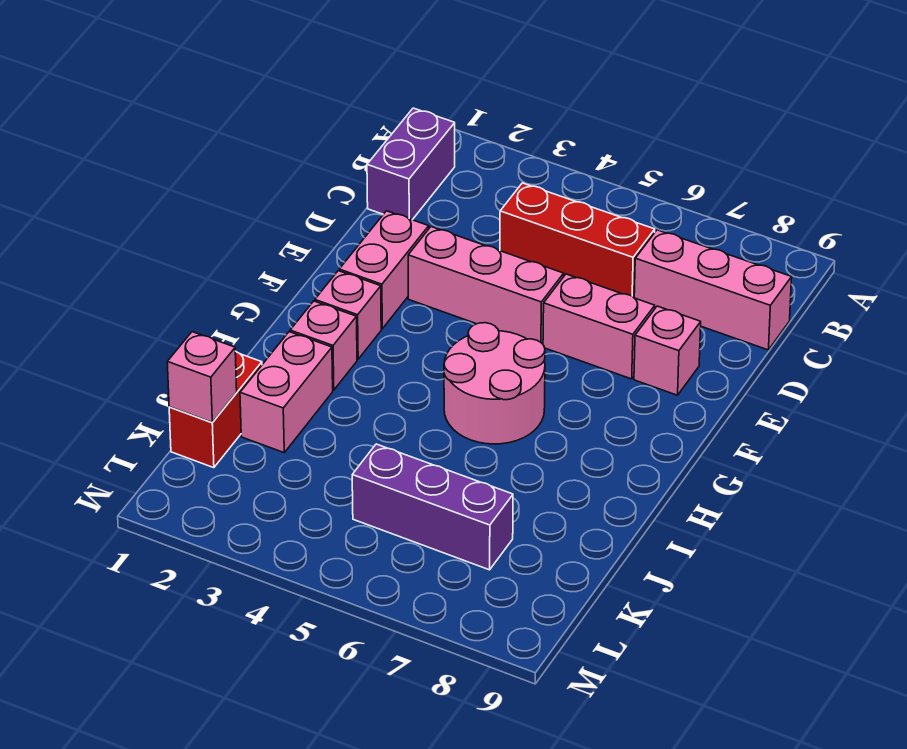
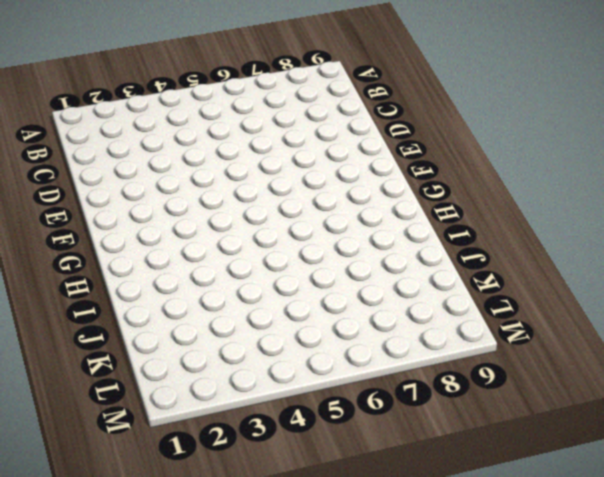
none -> purple brick B1:C1 level 1
none -> red brick C4:C6 level 1
none -> pink brick C7:C9 level 1

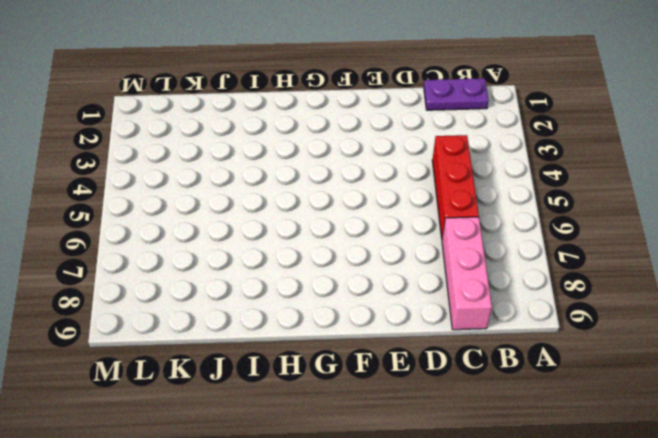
purple plate B1:C1 level 1 -> purple brick B1:C1 level 1
none -> pink brick E2:F2 level 1
none -> pink brick E3:E5 level 1
none -> pink brick E6:E7 level 1

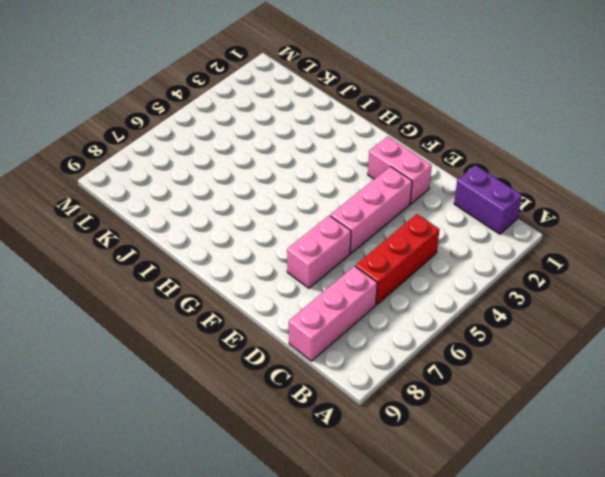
none -> pink brick E8 level 1
none -> pink brick G2 level 1
none -> pink round brick G5:H6 level 1

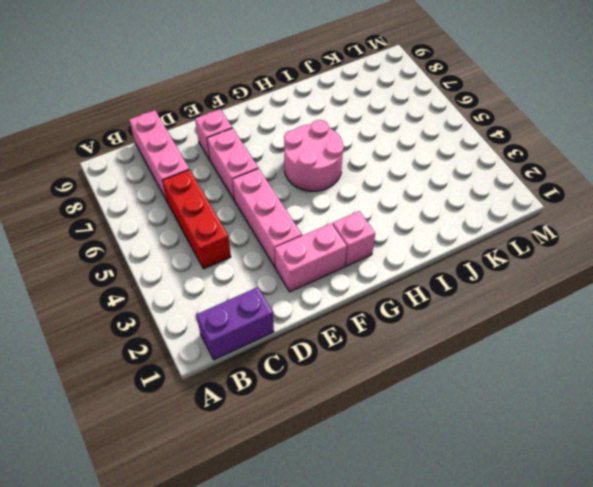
none -> pink brick H2 level 1
none -> pink brick I2:J2 level 1
none -> red brick J1:K1 level 1

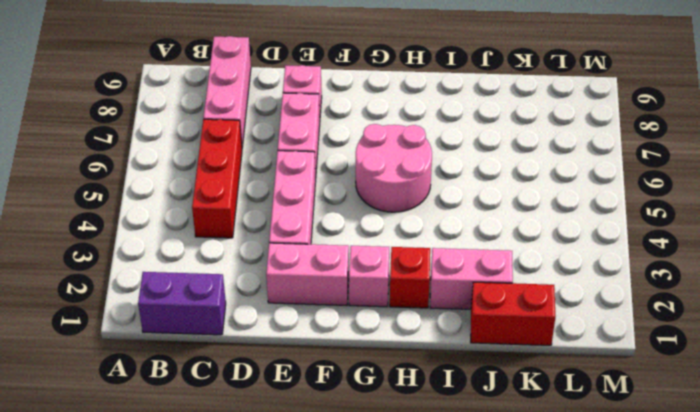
red brick H2 level 1 -> pink brick H2 level 1
none -> purple brick K5:K7 level 1
none -> pink brick K1 level 2

